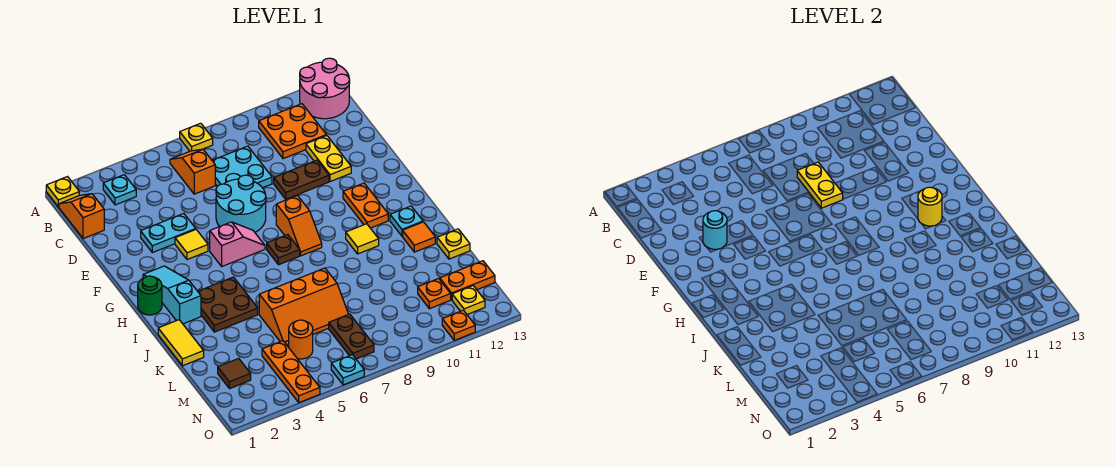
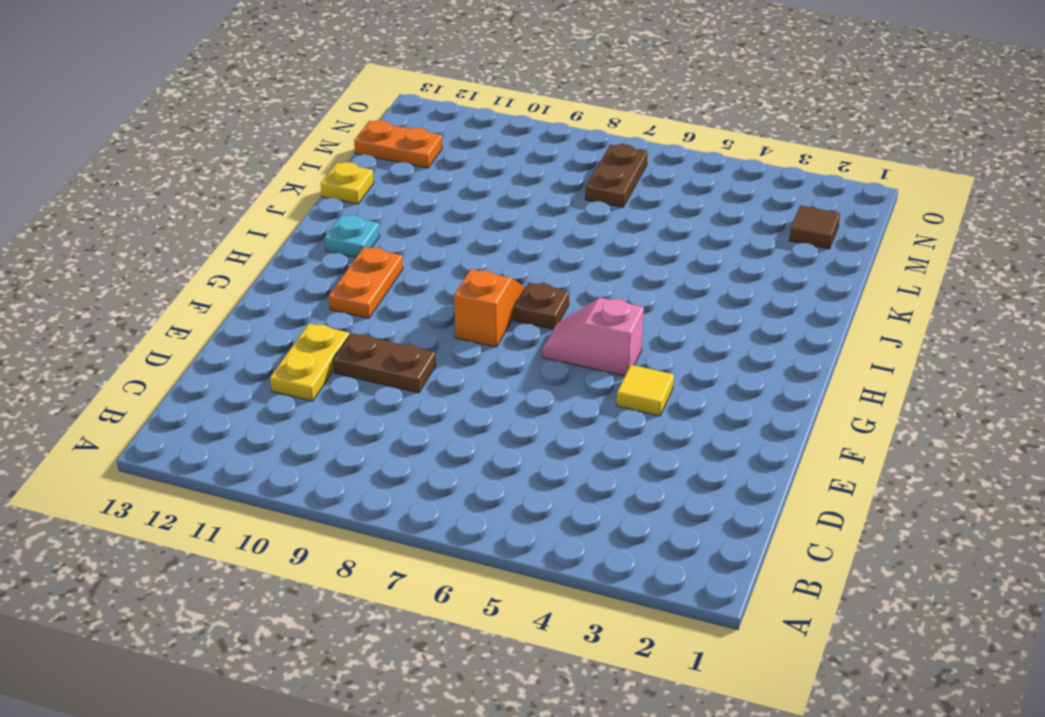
none -> yellow plate A1 level 1
none -> yellow plate A7 level 1
none -> pink round brick A12:B13 level 1
none -> orange slope B1:C1 level 1 top C

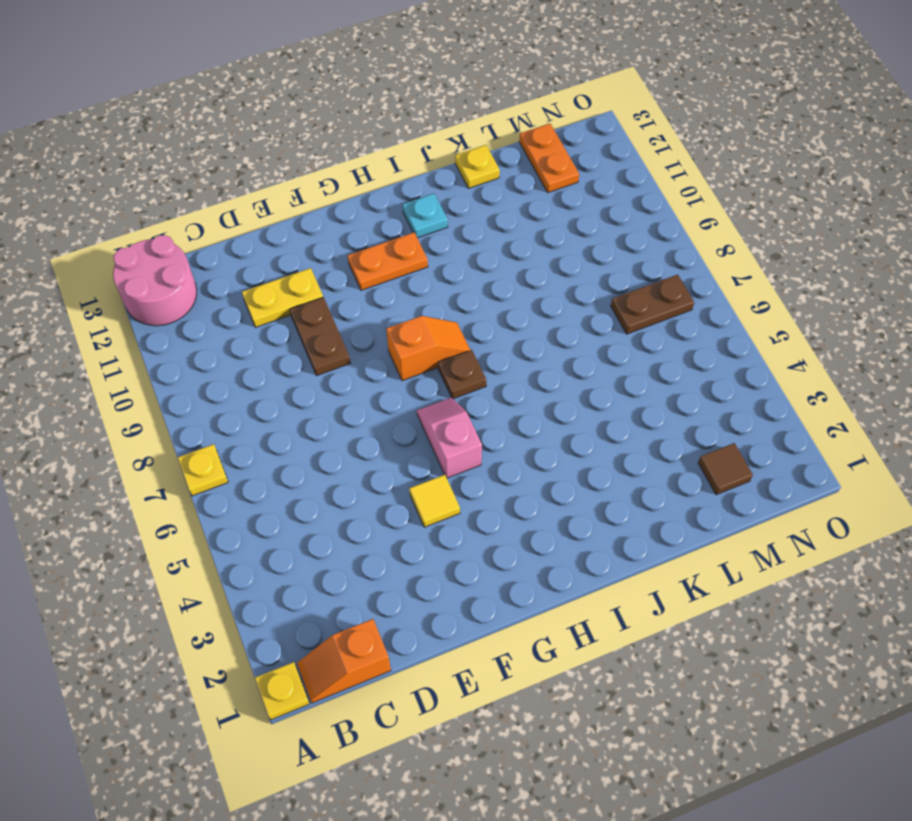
none -> cyan plate B3 level 1
none -> orange slope B6:C6 level 1 top C
none -> orange plate B10:C11 level 1
none -> cyan plate C7:D8 level 1

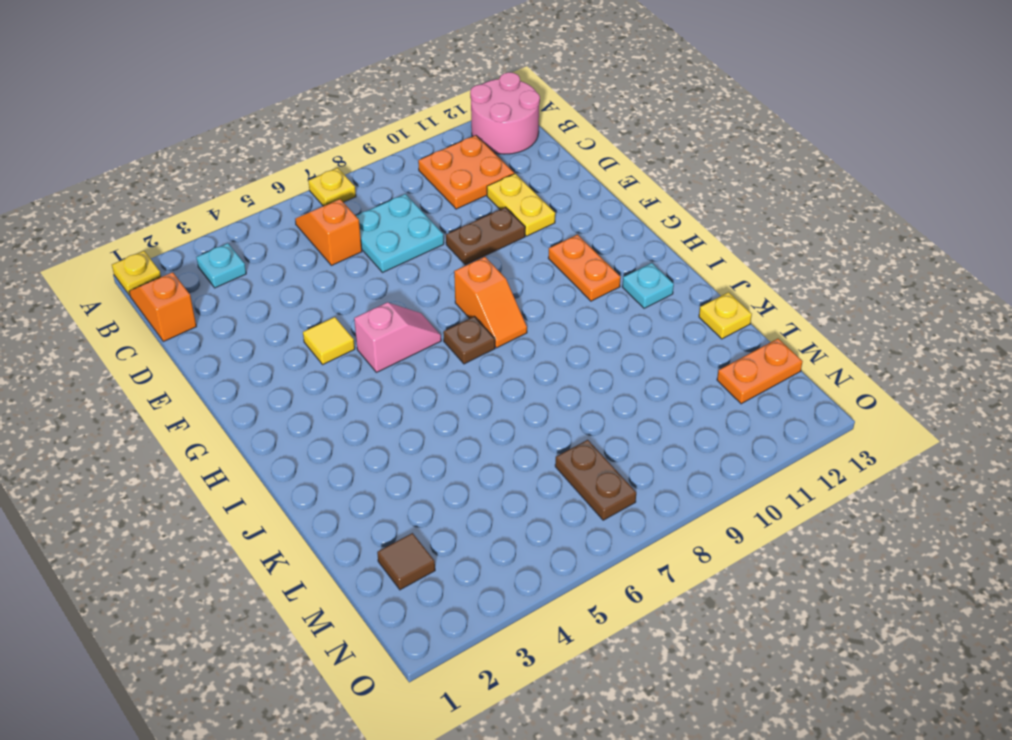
none -> cyan plate E3:E4 level 1
none -> cyan round brick E6:F7 level 1
none -> cyan slope G2:I2 level 1 top I
none -> green round brick H1 level 1

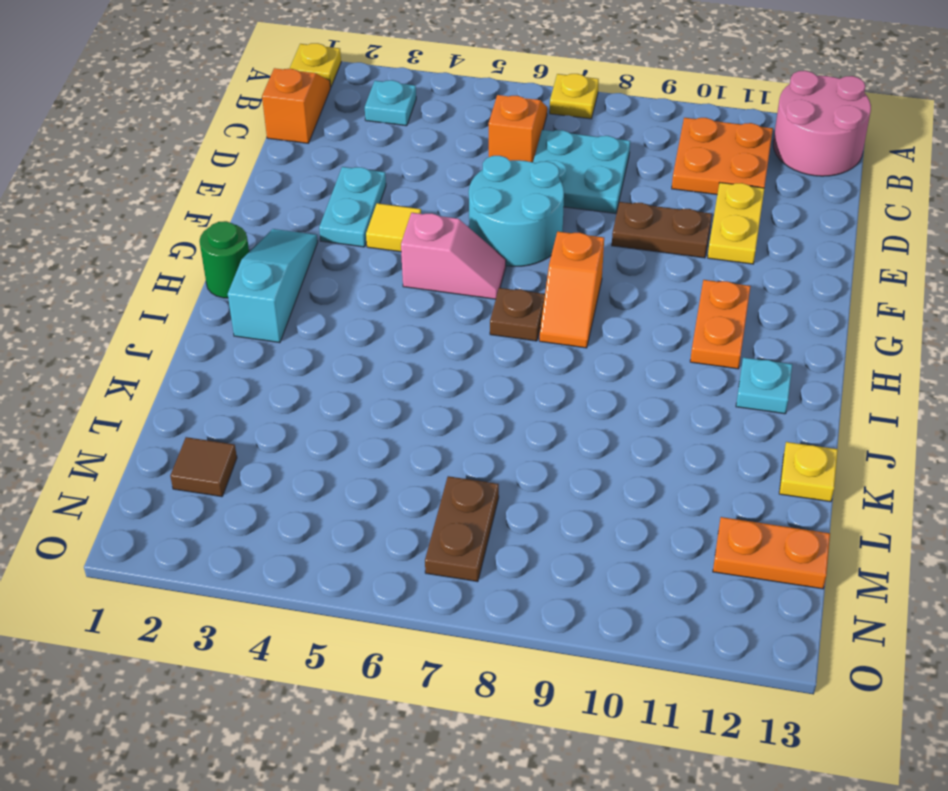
cyan plate E3:F3 level 1 -> cyan plate E3:E4 level 1
none -> brown plate I3:J4 level 1
none -> yellow tile I10 level 1
none -> yellow tile J1:K1 level 1
none -> orange tile J12 level 1

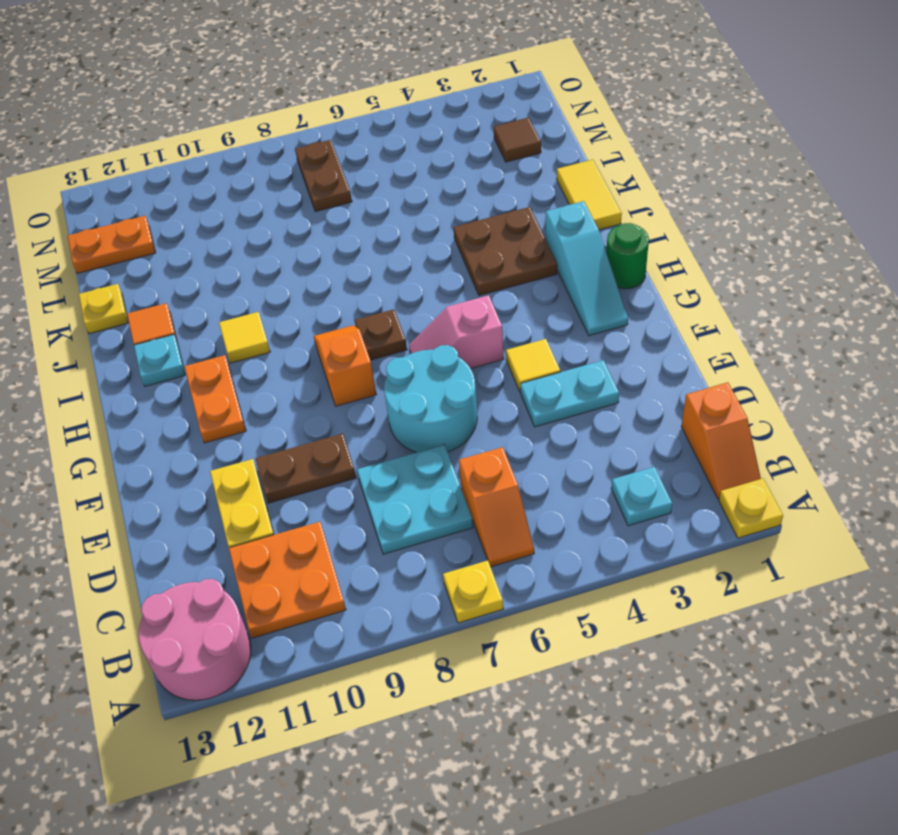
none -> orange slope K5:L7 level 1 top K
none -> orange plate M4:O4 level 1
none -> orange round brick M5 level 1
none -> orange plate M11 level 1

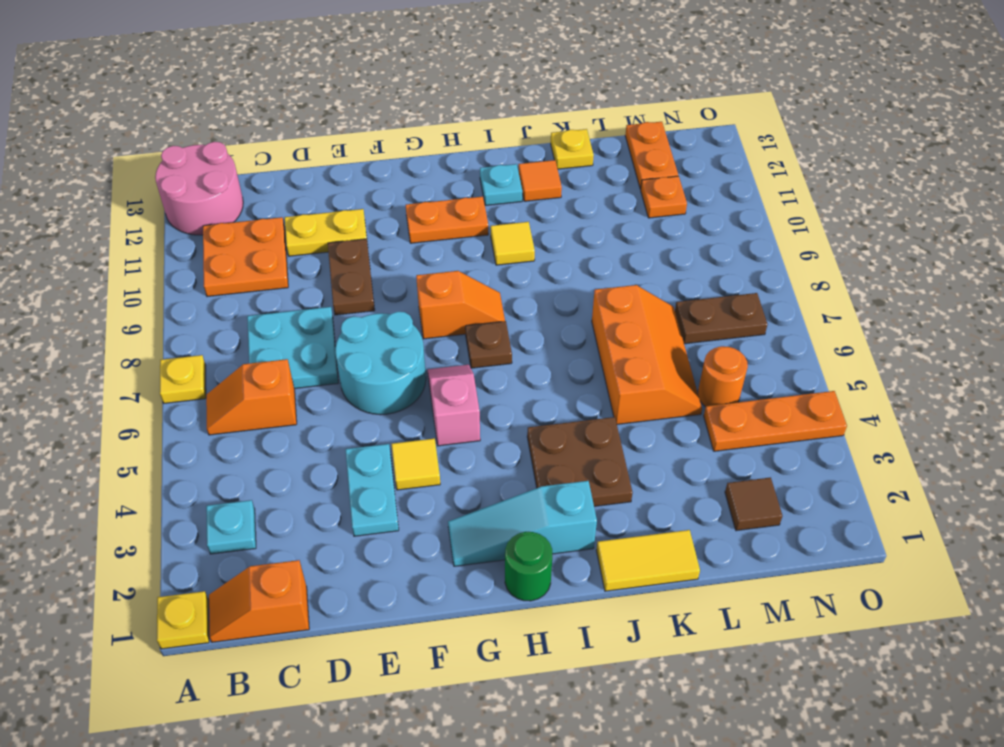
none -> yellow plate N12 level 1
none -> cyan plate O6 level 1
none -> orange plate O11 level 1
none -> yellow plate D8:E8 level 2

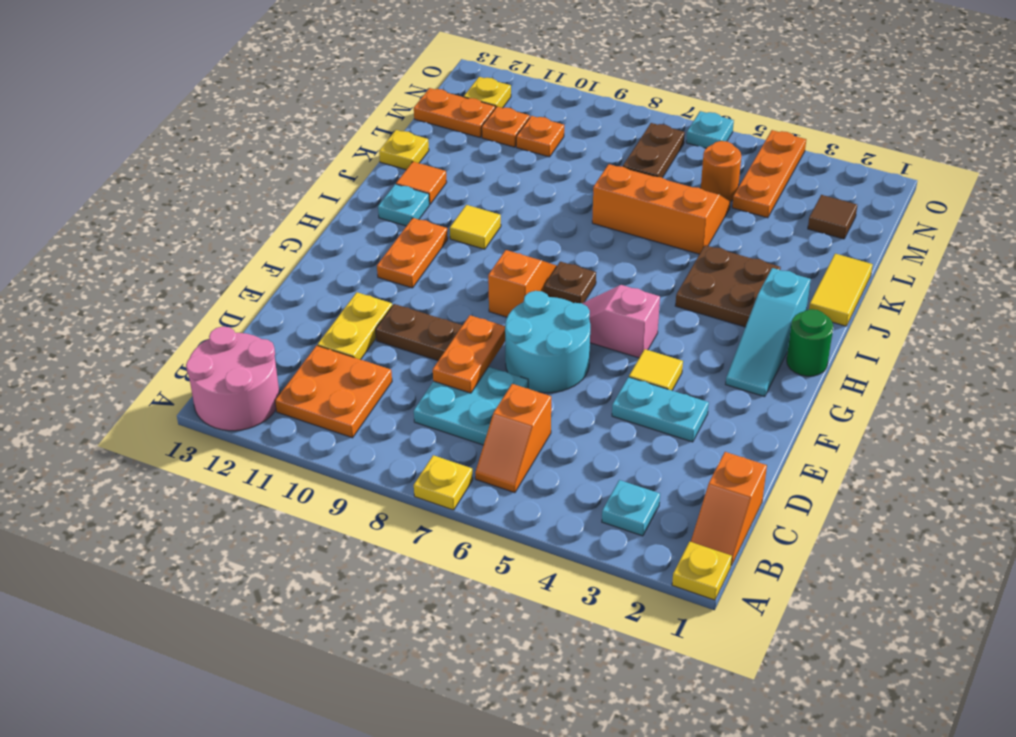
orange plate D8:E8 level 2 -> yellow plate D8:E8 level 2
orange plate M10 level 1 -> orange plate O11 level 1
none -> cyan round brick E3 level 2
none -> yellow round brick H11 level 2

